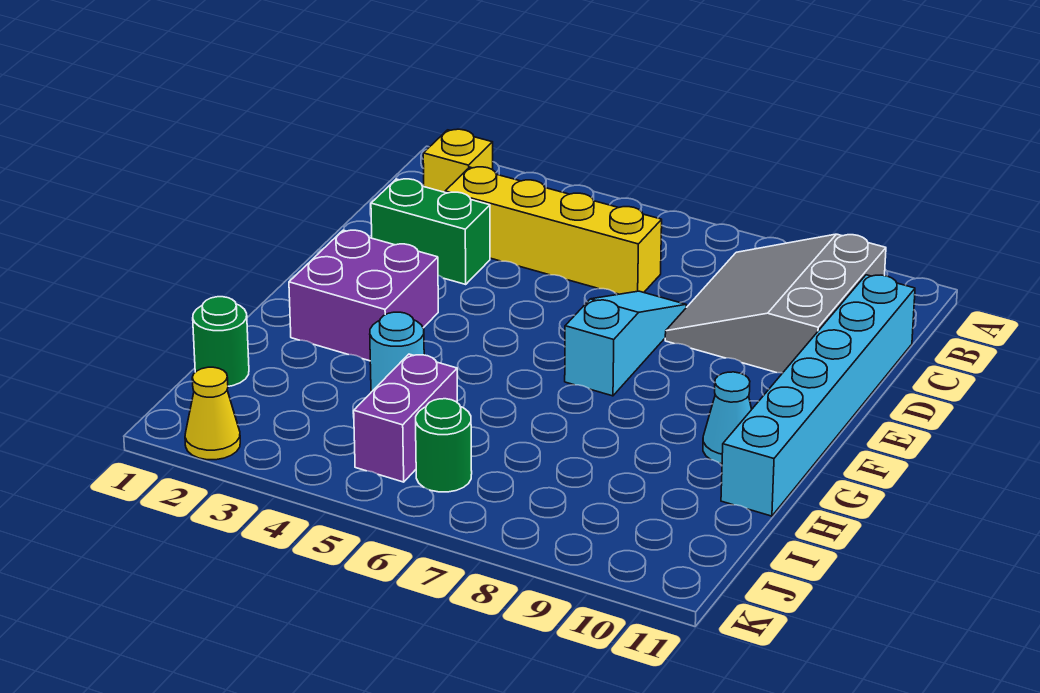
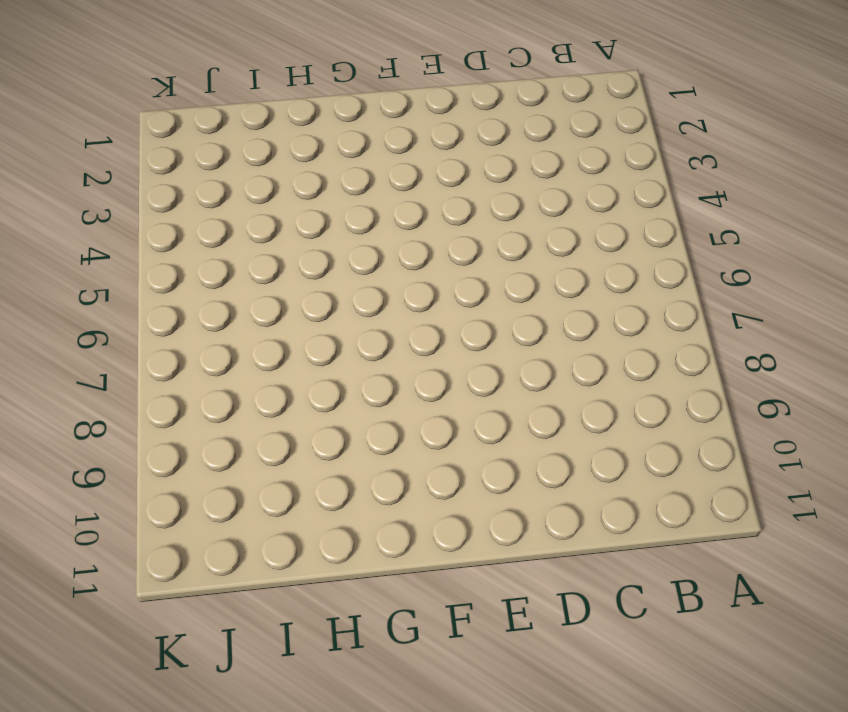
none -> yellow brick B2 level 1
none -> grey slope B8:D10 level 1 top 10
none -> yellow brick C3:C6 level 1

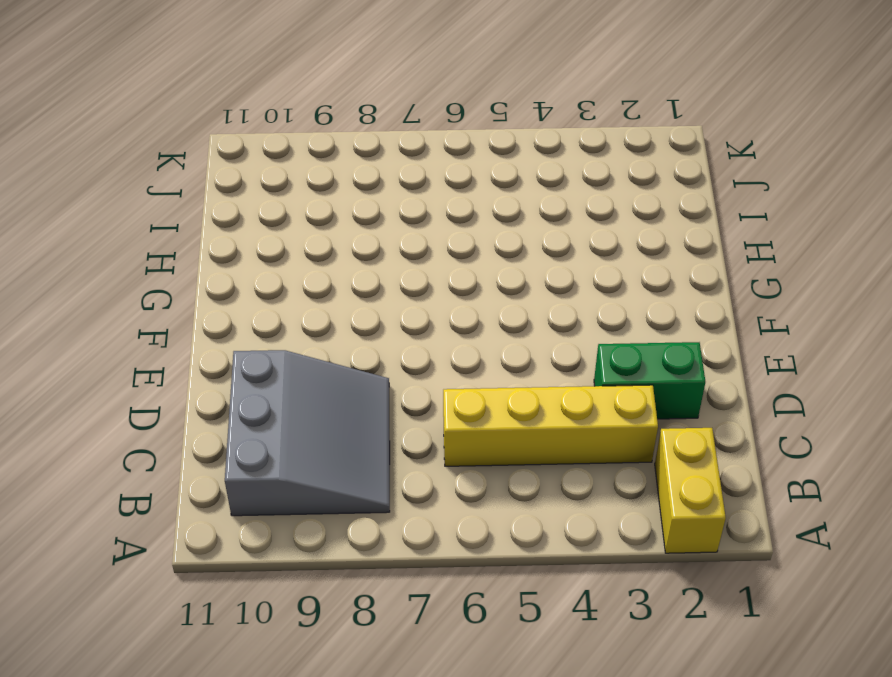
yellow brick A2:B2 level 1 -> yellow brick B2 level 1
none -> cyan brick C11:H11 level 1
none -> cyan slope D7:F7 level 1 top F
none -> purple brick F2:G3 level 1

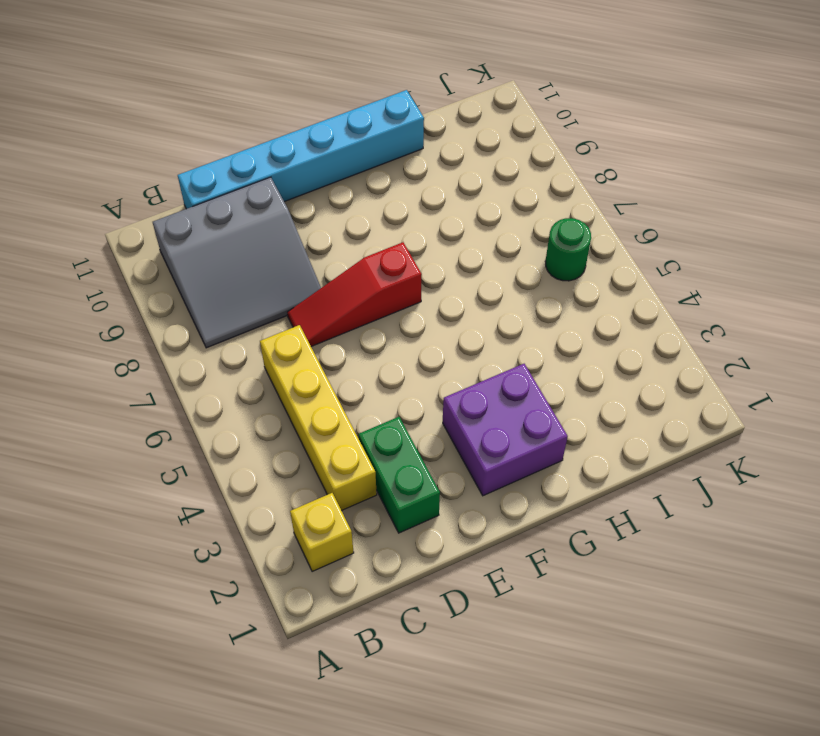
red slope D7:F7 level 1 top F -> cyan slope D7:F7 level 1 top F
none -> cyan cone G10 level 1
none -> cyan round brick H4 level 1
none -> green round brick I1 level 1

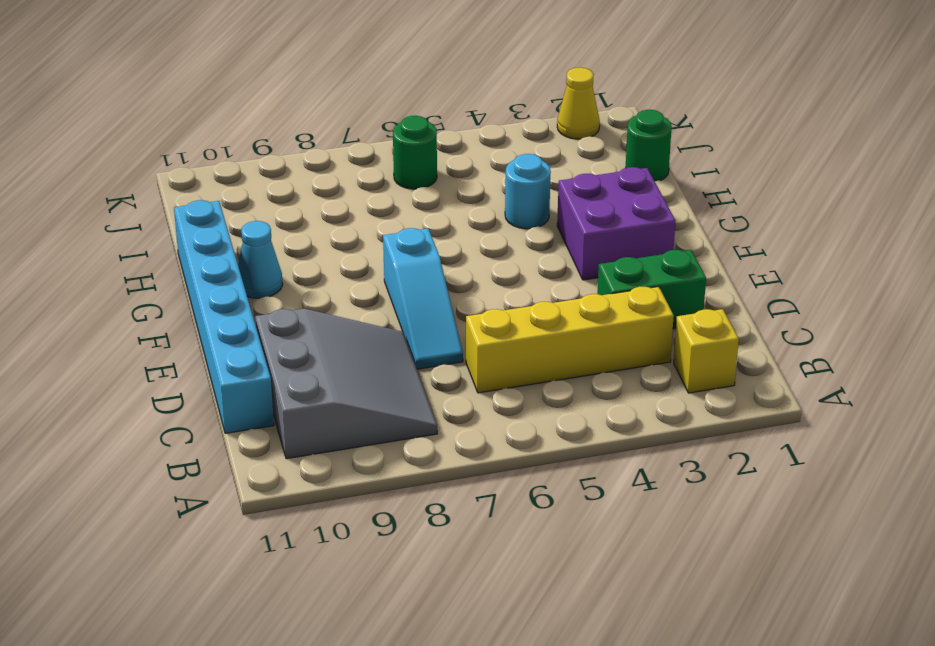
none -> purple brick I5:J5 level 1

